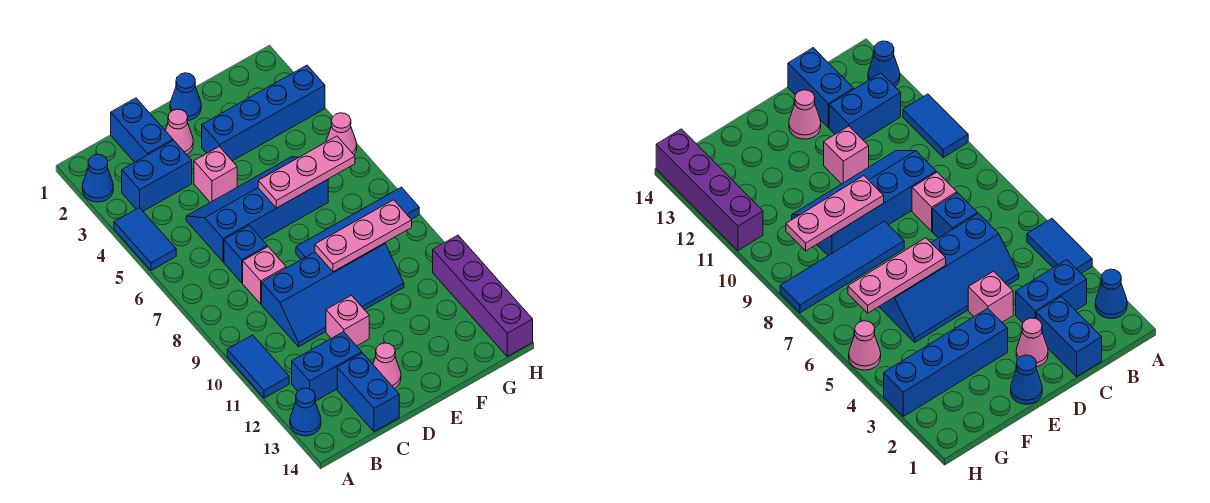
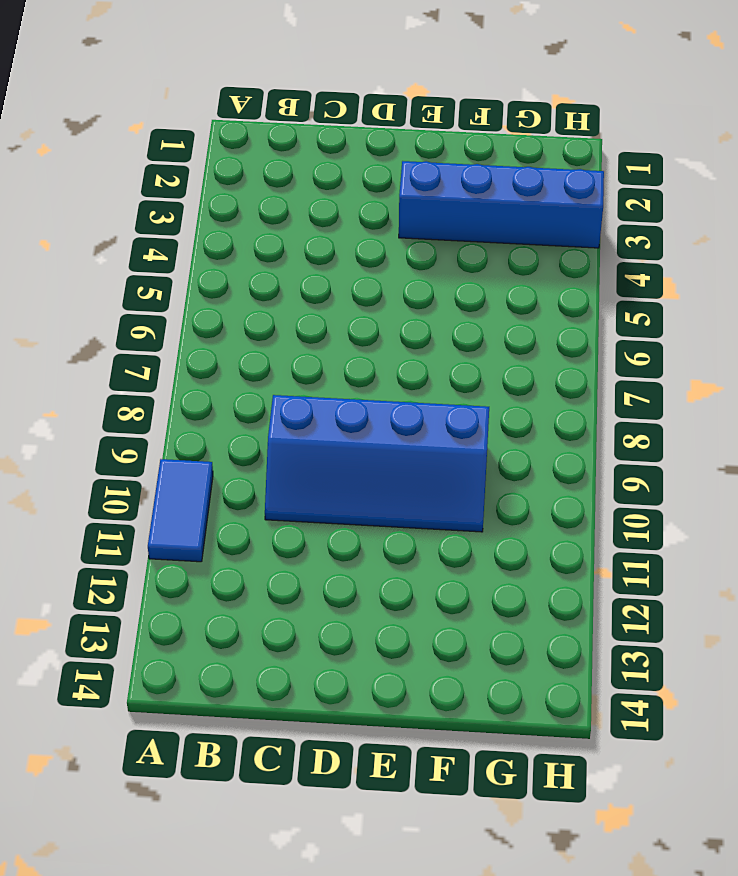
none -> blue cone A2 level 1
none -> blue tile A4:A5 level 1
none -> blue cone A13 level 1

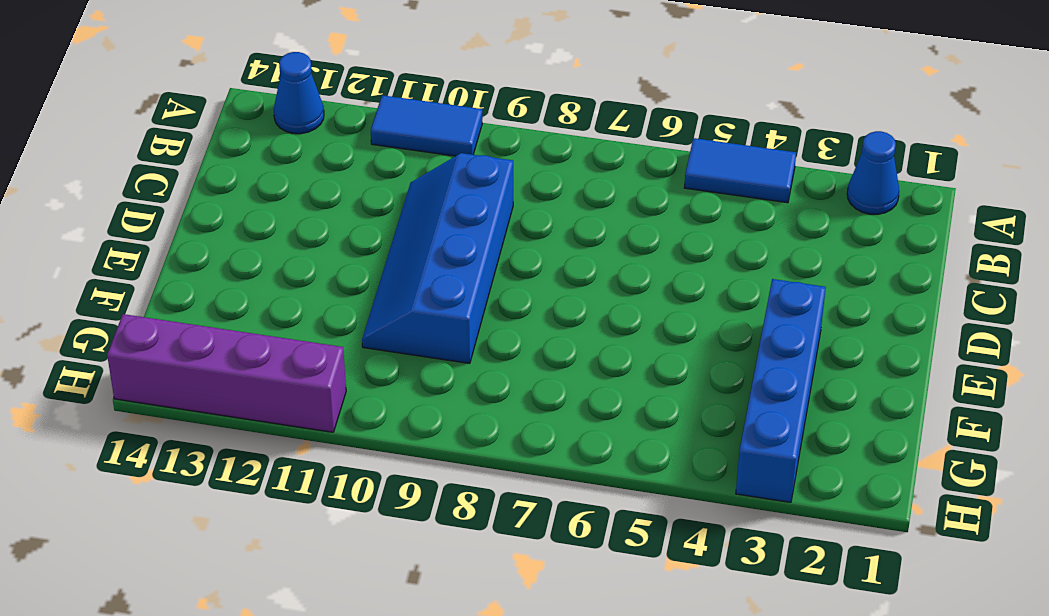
none -> blue brick B3:C3 level 1
none -> blue brick B12:C12 level 1
none -> blue brick C1:C2 level 1

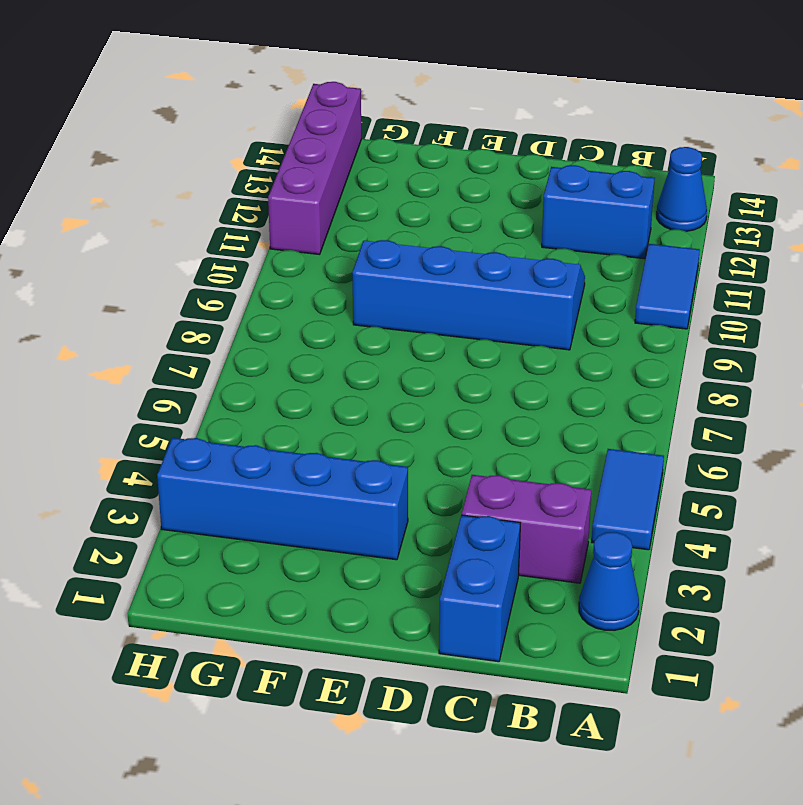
purple brick B3:C3 level 1 -> blue brick B3:C3 level 1
none -> blue slope C5:F6 level 1 top 6
none -> blue brick C7 level 1
none -> pink brick C8 level 1

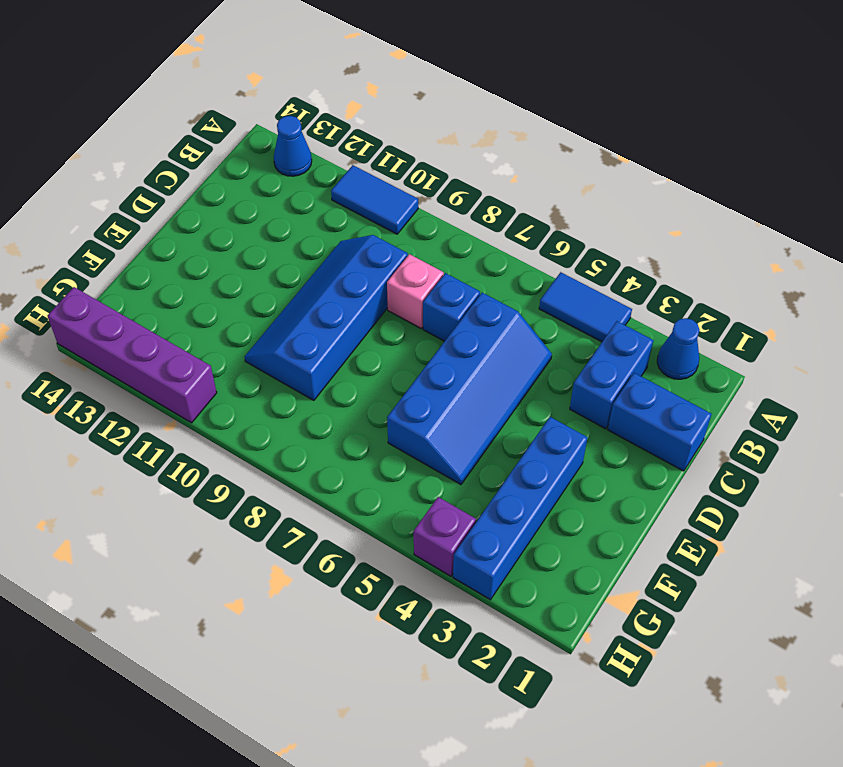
purple brick H4 level 1 -> none
none -> blue brick B12:C12 level 1
none -> blue brick C13:C14 level 1
none -> pink cone D2 level 1

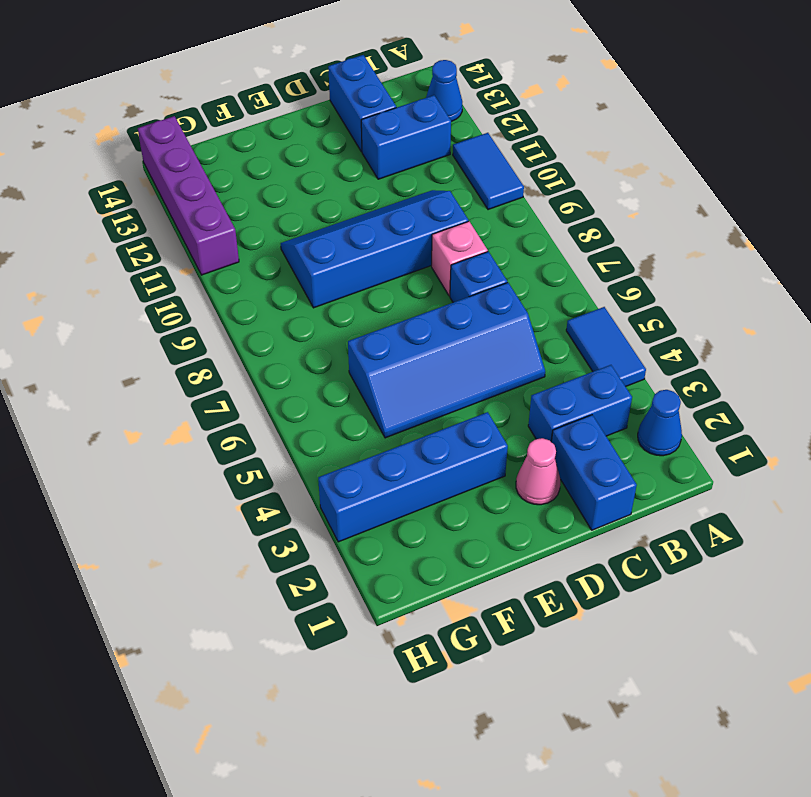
none -> pink brick D4 level 1
none -> pink brick D11 level 1
none -> pink cone D13 level 1

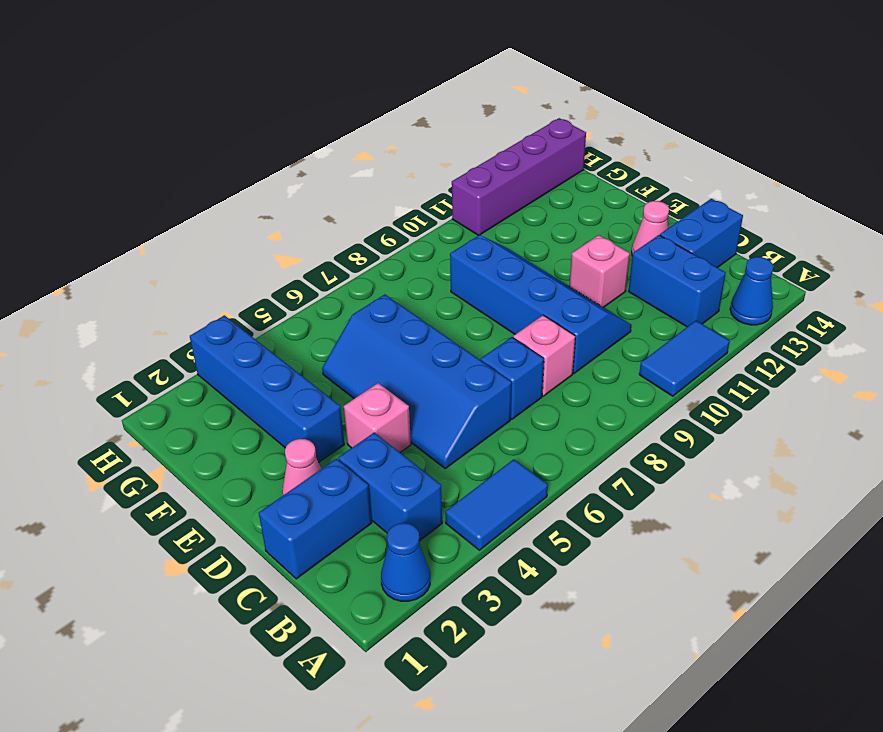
none -> blue cone E1 level 1
none -> blue tile E8:H8 level 1
none -> pink cone H5 level 1

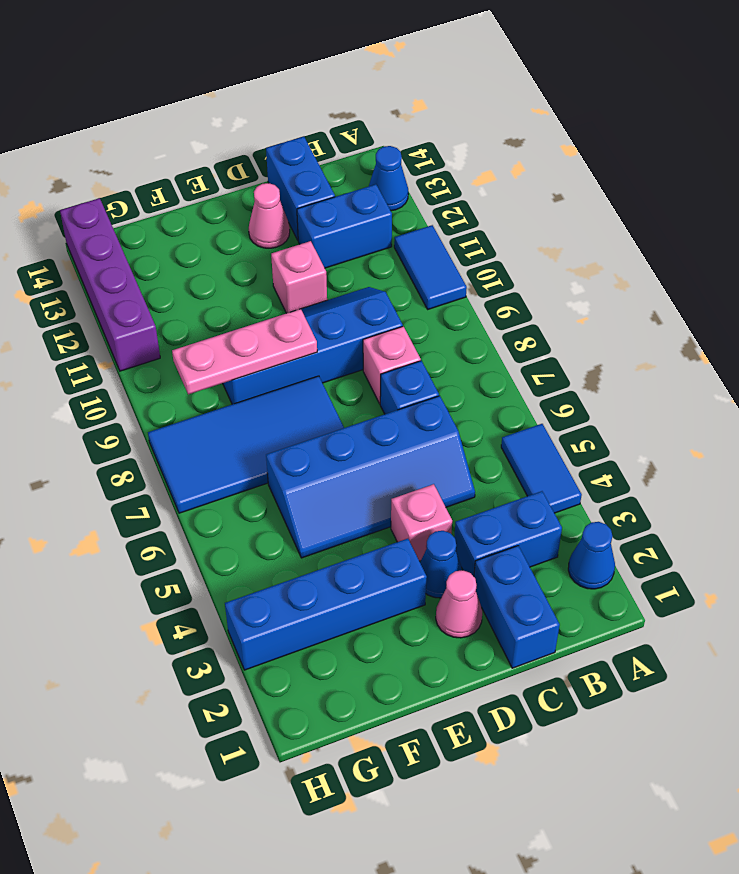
blue cone D3 level 1 -> blue cone E1 level 1
blue tile E7:H8 level 1 -> blue tile E8:H8 level 1
none -> pink cone H5 level 1
none -> pink plate E6:G6 level 2

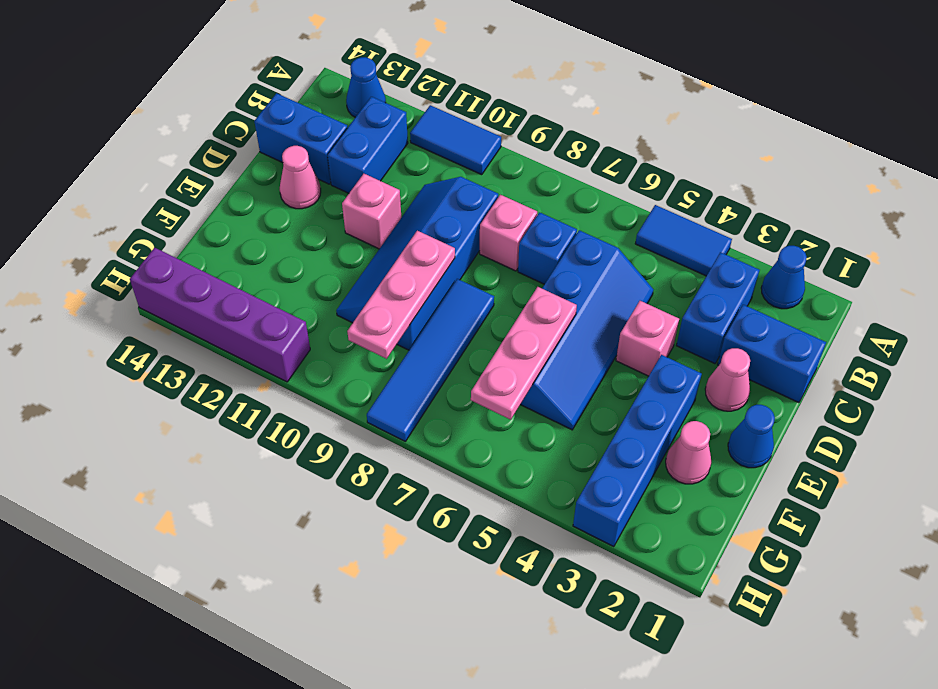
pink cone F2 level 1 -> pink cone H5 level 1

